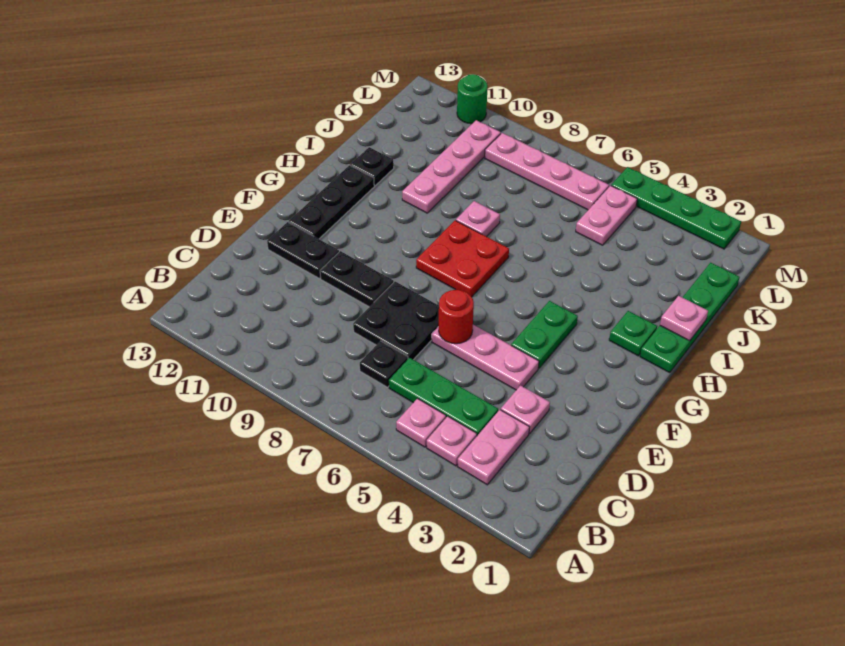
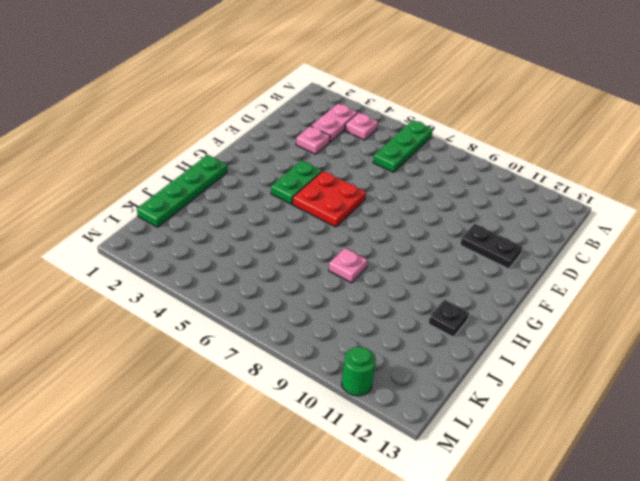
green plate A6:C6 level 1 -> green plate C4:C6 level 1
red plate F5:G6 level 1 -> red plate G7:H8 level 1
none -> pink plate B5 level 1
none -> black plate C7 level 1
none -> black plate D7:E8 level 1

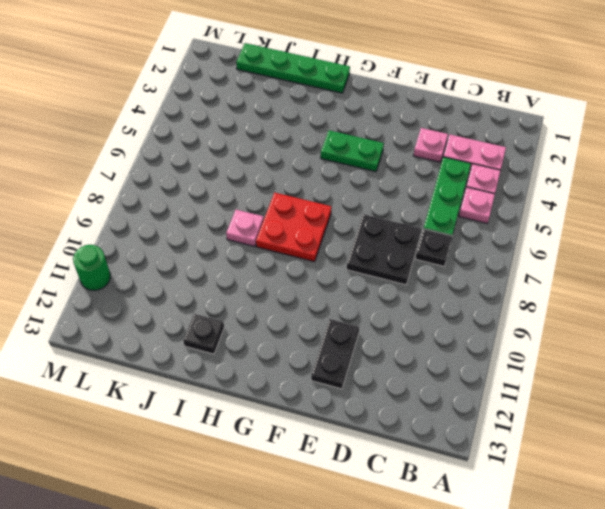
none -> pink plate E4:E6 level 1
none -> black plate E9:E10 level 1
none -> black plate F12:H12 level 1

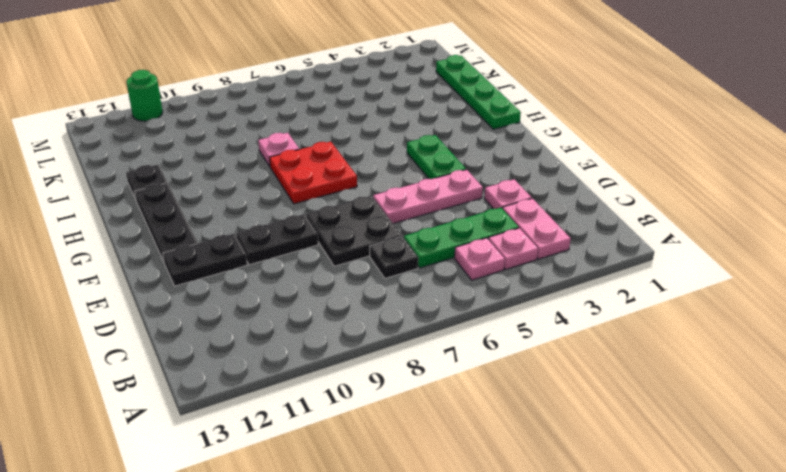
none -> green plate H2 level 1
none -> pink plate I10:L10 level 1
none -> pink plate K5:L5 level 1

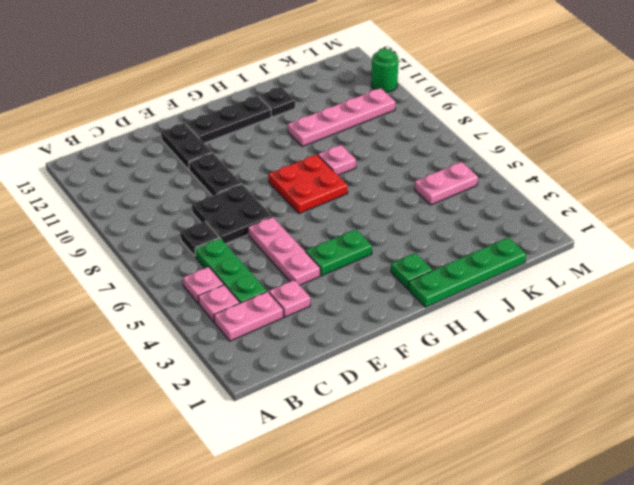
none -> pink plate L6:L9 level 1
none -> green plate M2:M5 level 1
none -> red round brick E6 level 2

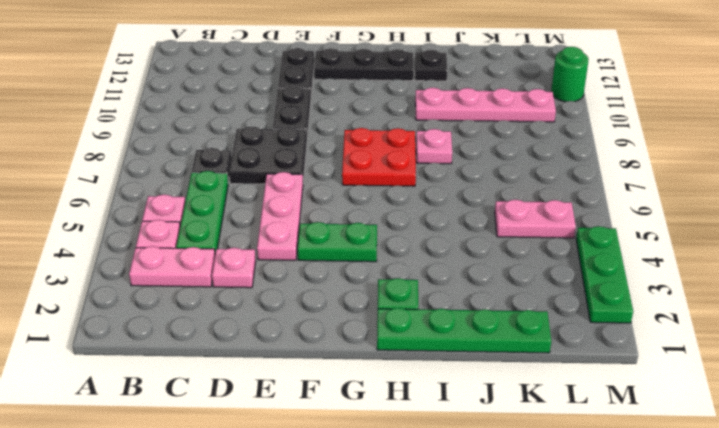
green plate M2:M4 level 1 -> green plate M2:M5 level 1
none -> pink plate L6:L9 level 1
none -> red round brick E6 level 2
none -> pink plate I1 level 2

